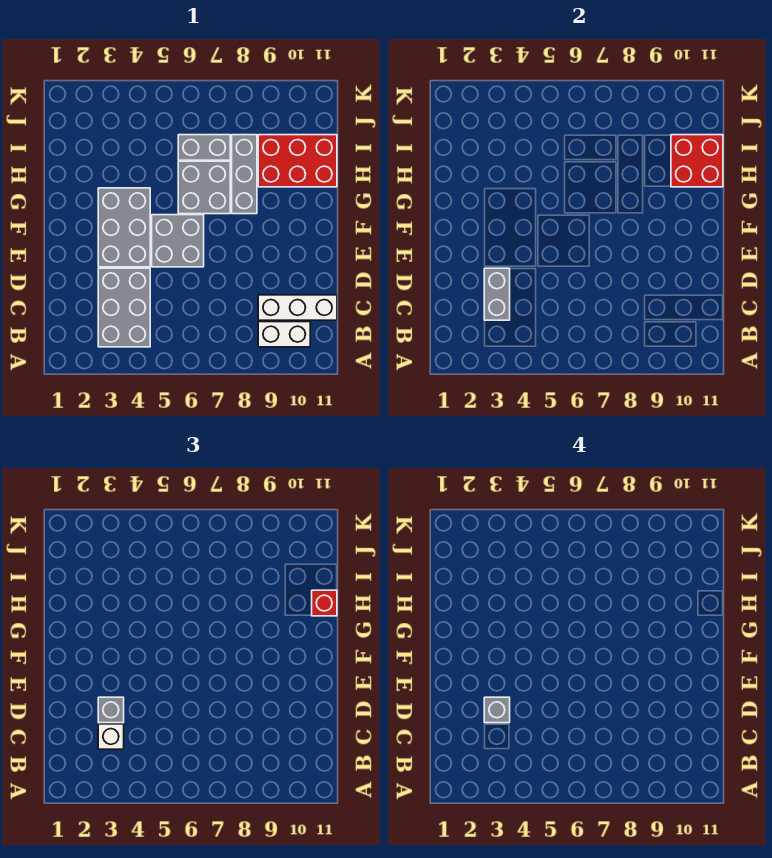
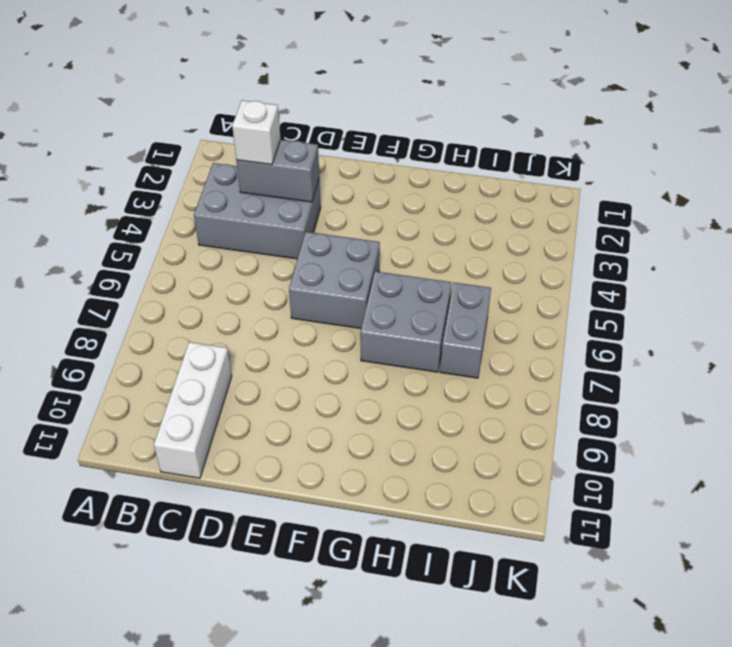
none -> white brick B9:B10 level 1
none -> grey brick E3:G4 level 1
none -> grey brick G8:I8 level 1

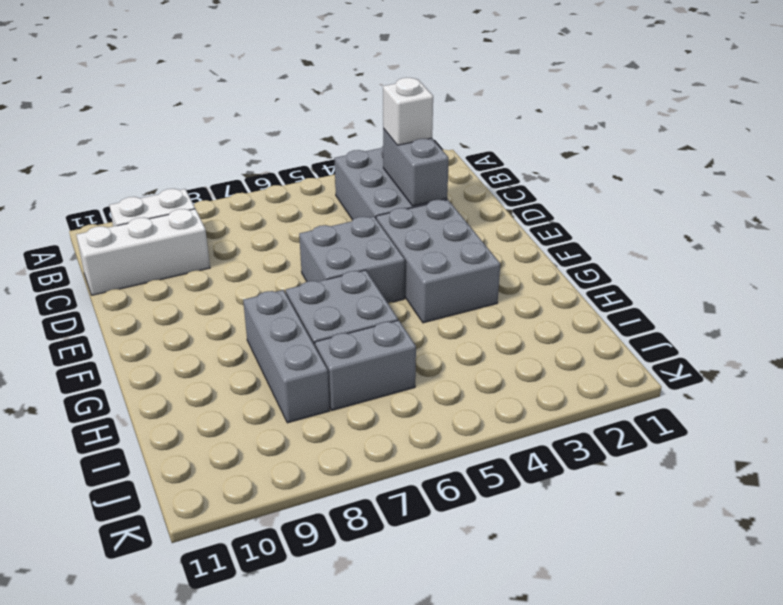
none -> red brick H9:I11 level 1
none -> red brick H10:I11 level 2
none -> grey brick D3 level 3

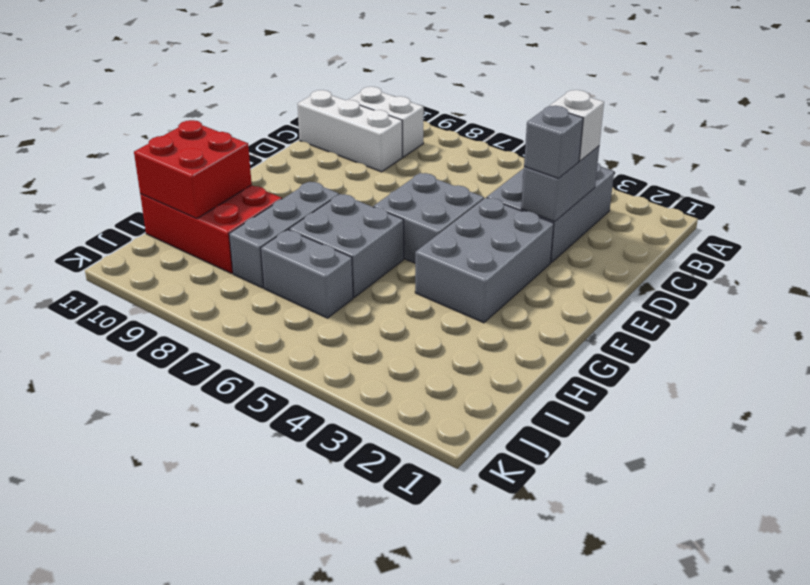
none -> red brick H11 level 3
none -> grey brick D3 level 4

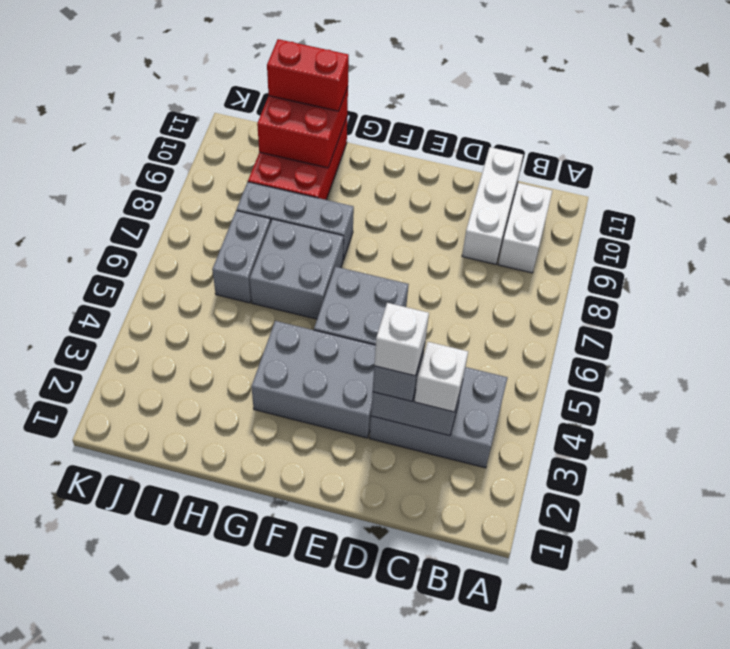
white brick D3 level 4 -> grey brick D3 level 4
red brick H11:I11 level 3 -> red brick H11 level 3

